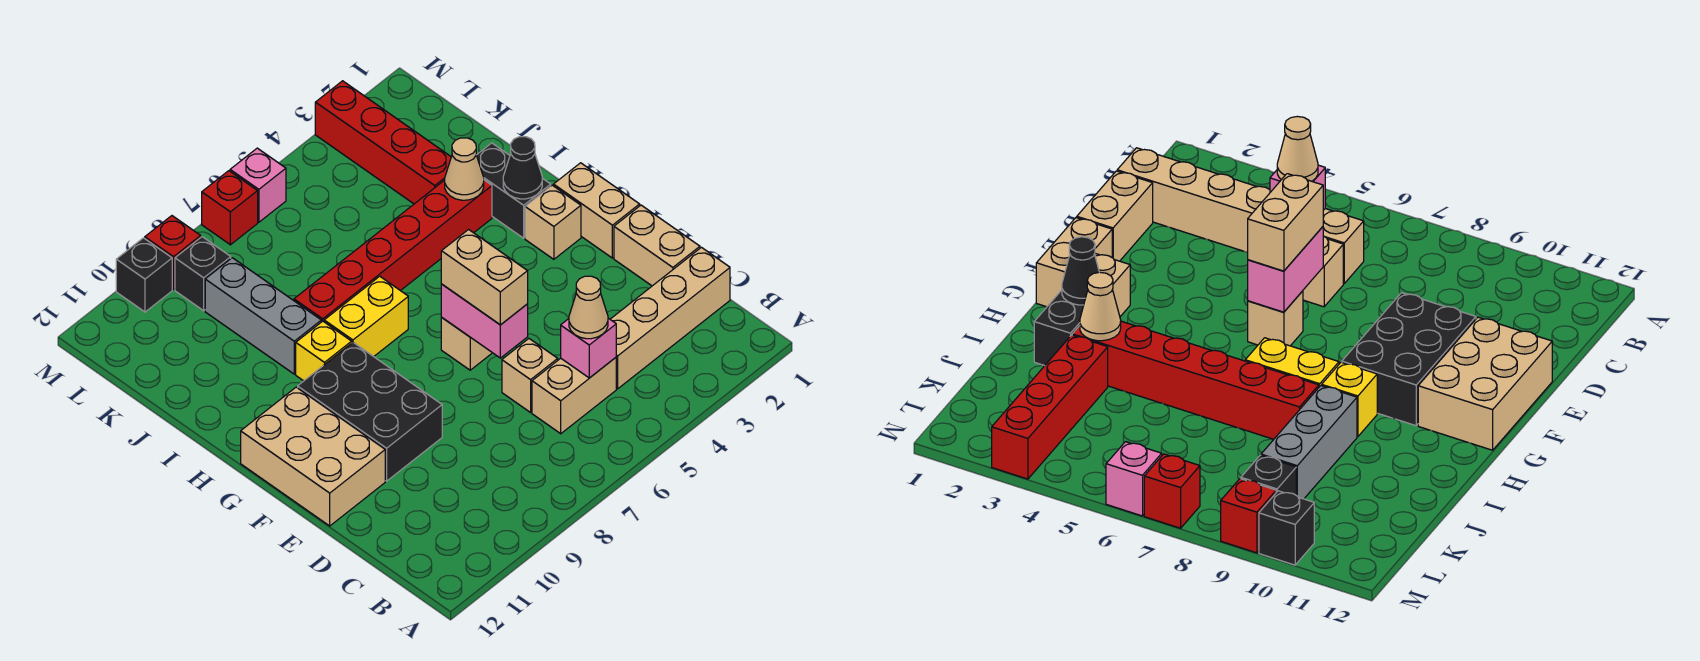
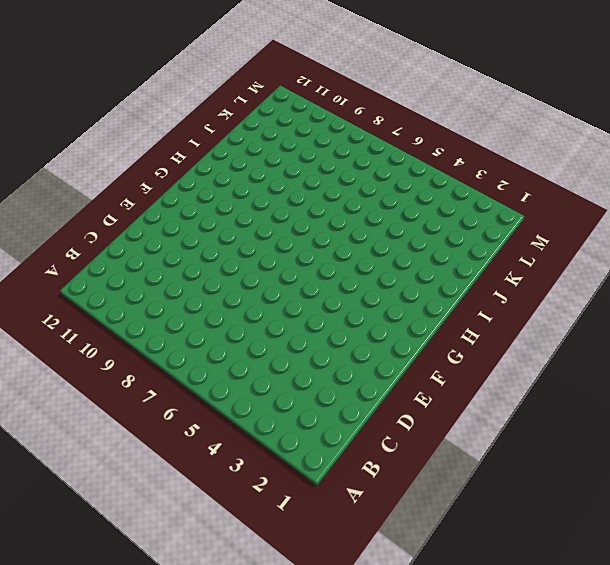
none -> tan brick C1:C4 level 1
none -> tan brick C5:C6 level 1
none -> tan brick D1:E1 level 1

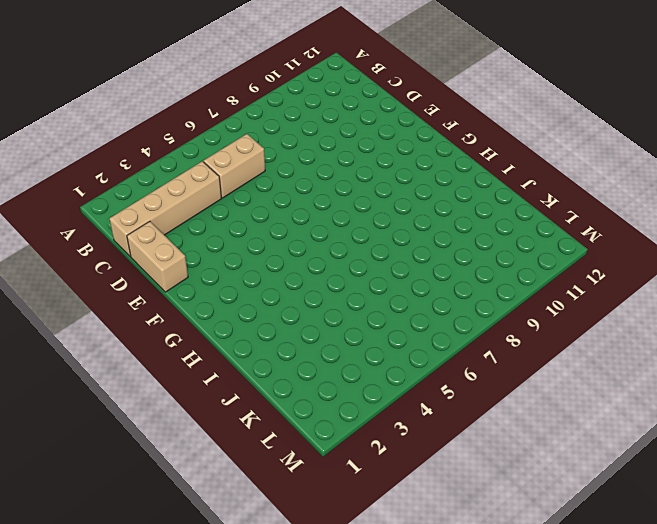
none -> tan brick D6 level 1
none -> black brick E9:G10 level 1
none -> tan brick E11:G12 level 1

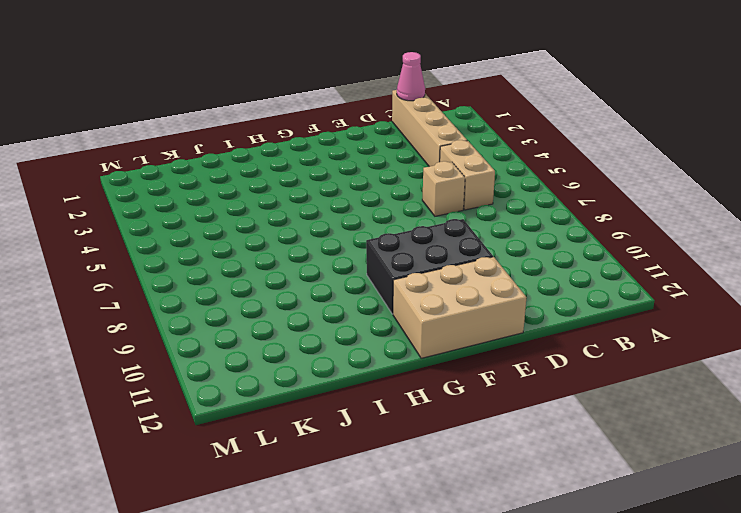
pink cone C1 level 2 -> none
none -> tan brick D1:E1 level 1
none -> tan brick F1:G1 level 1
none -> tan brick F6 level 1

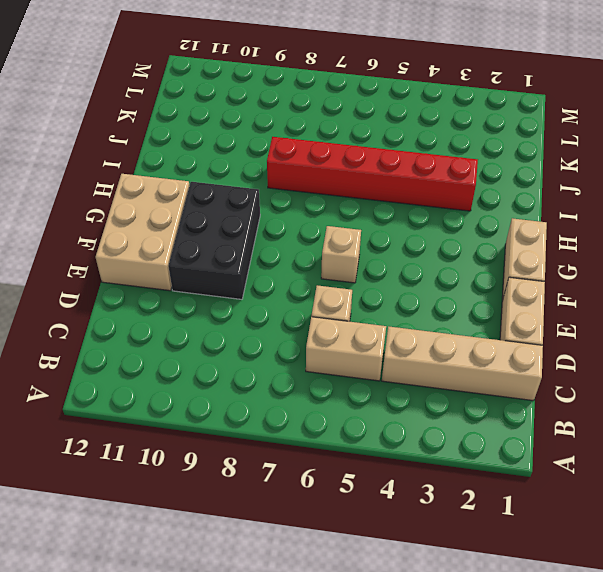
none -> tan brick G2 level 1
none -> black brick H2:I2 level 1
none -> yellow brick H7:H8 level 1

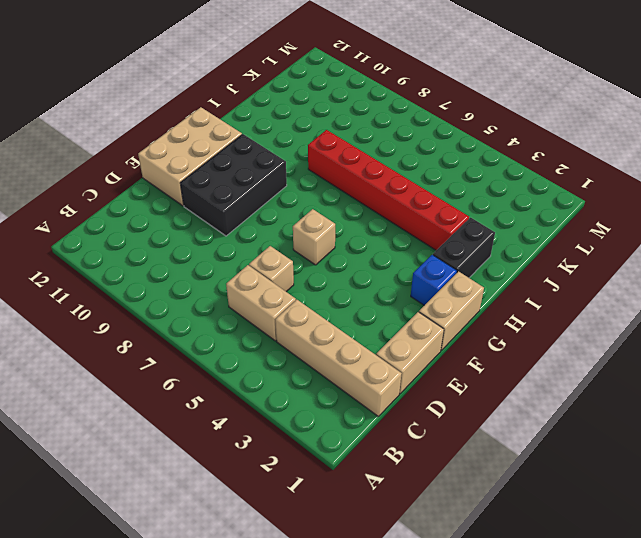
blue brick G2 level 1 -> tan brick G2 level 1
none -> yellow brick H7:H8 level 1
none -> yellow brick H9 level 1
none -> grey brick I9:K9 level 1

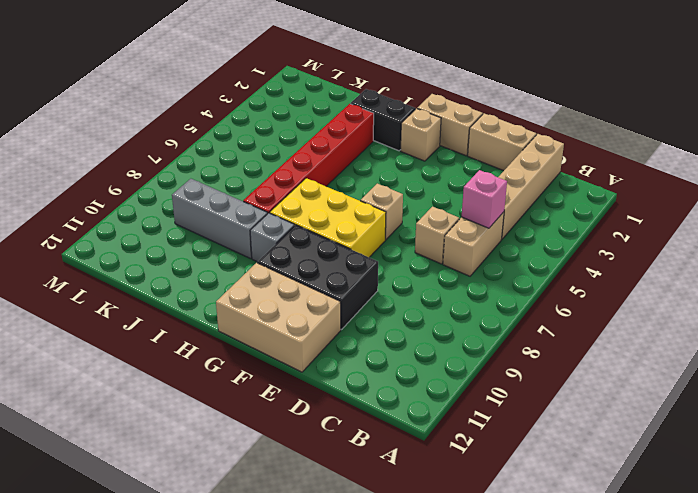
yellow brick F7:H8 level 1 -> yellow brick H7:H8 level 1
grey brick H9 level 1 -> yellow brick H9 level 1
none -> red brick J3:M3 level 1
none -> black brick L9 level 1
none -> pink brick M6 level 1

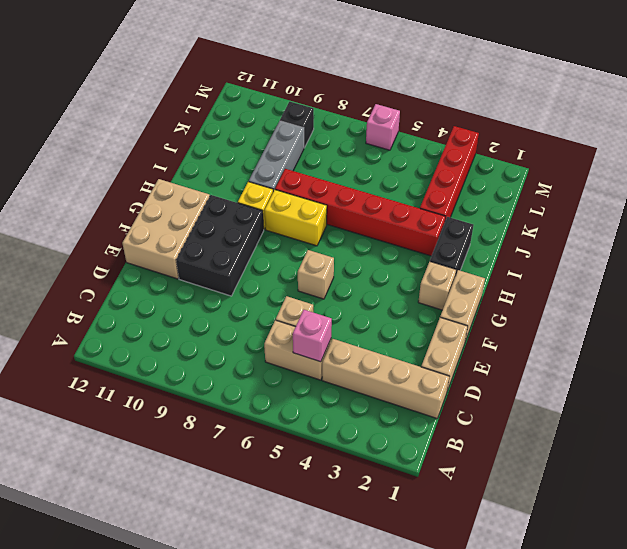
none -> red brick M7 level 1
none -> red brick M9 level 1
none -> black brick M10 level 1

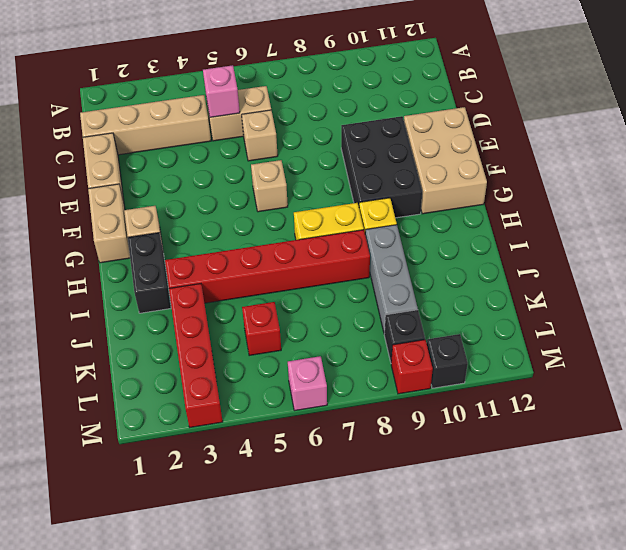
red brick K5 level 1 -> red brick M7 level 1
none -> pink brick E6:F6 level 2
none -> black cone H2 level 2
none -> tan cone I3 level 2

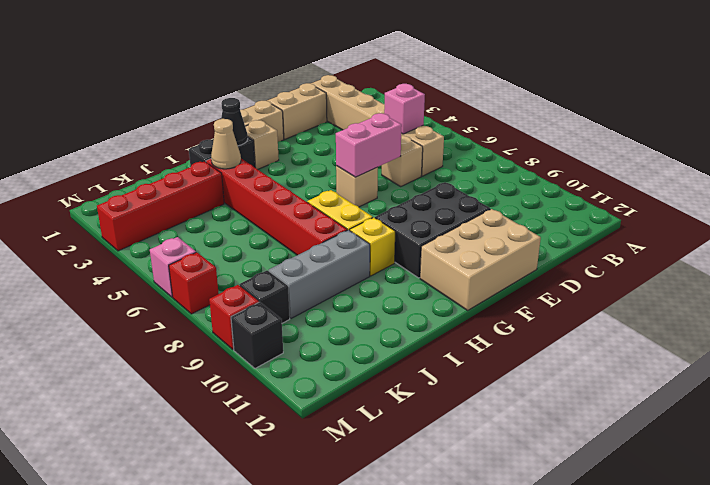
none -> tan cone C5 level 3
none -> tan brick E6:F6 level 3

